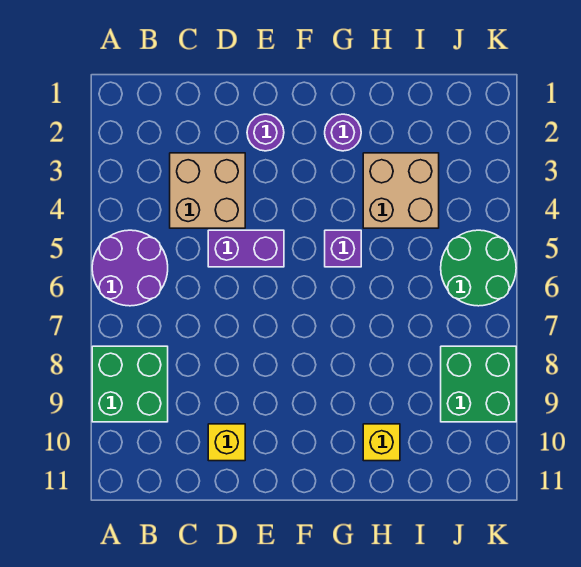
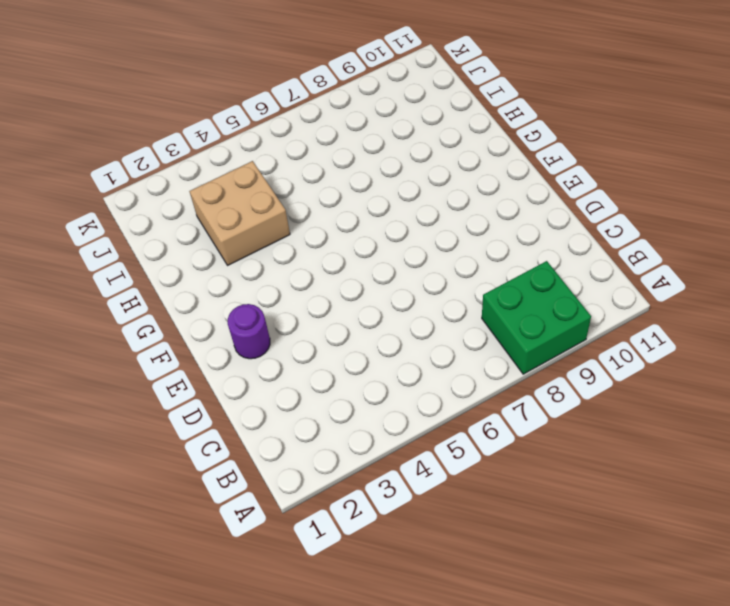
none -> purple round brick A5:B6 level 1
none -> tan brick C3:D4 level 1
none -> purple brick D5:E5 level 1

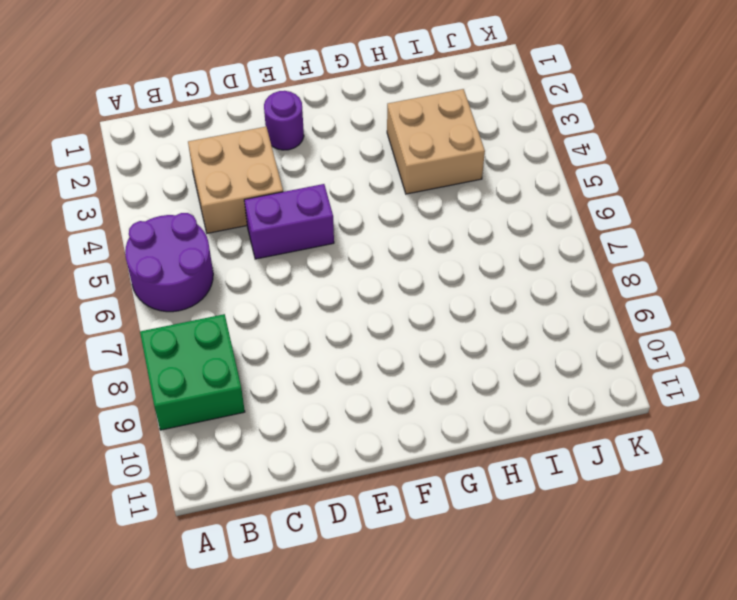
none -> yellow brick D10 level 1
none -> purple round brick G2 level 1
none -> purple brick G5 level 1

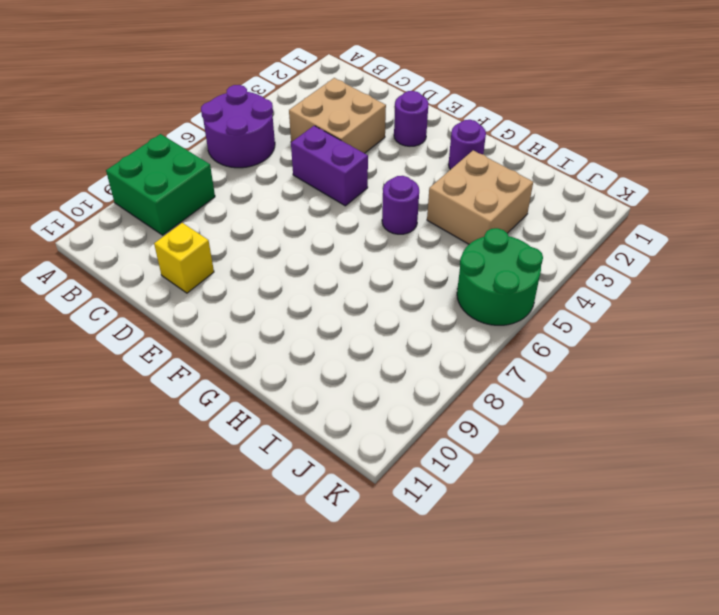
purple round brick G5 level 1 -> purple brick G5 level 1
none -> yellow brick H10 level 1
none -> green brick J8:K9 level 1

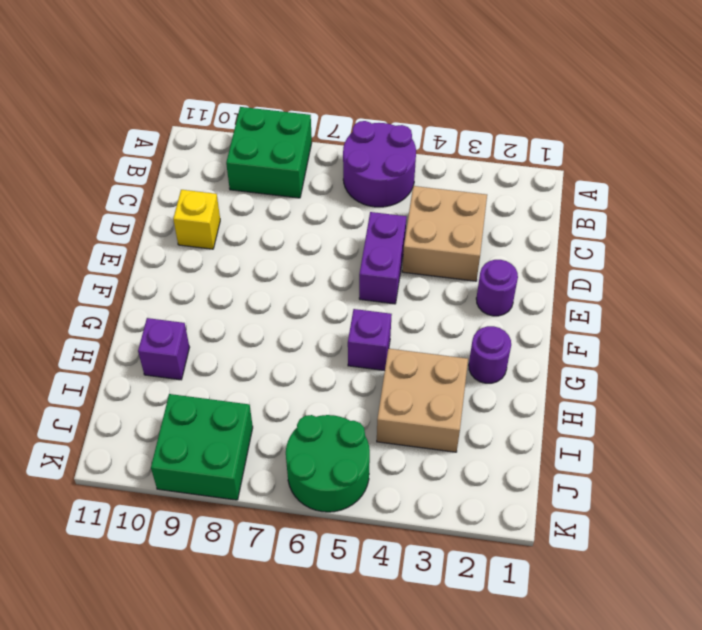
purple brick H10 level 1 -> yellow brick H10 level 1

